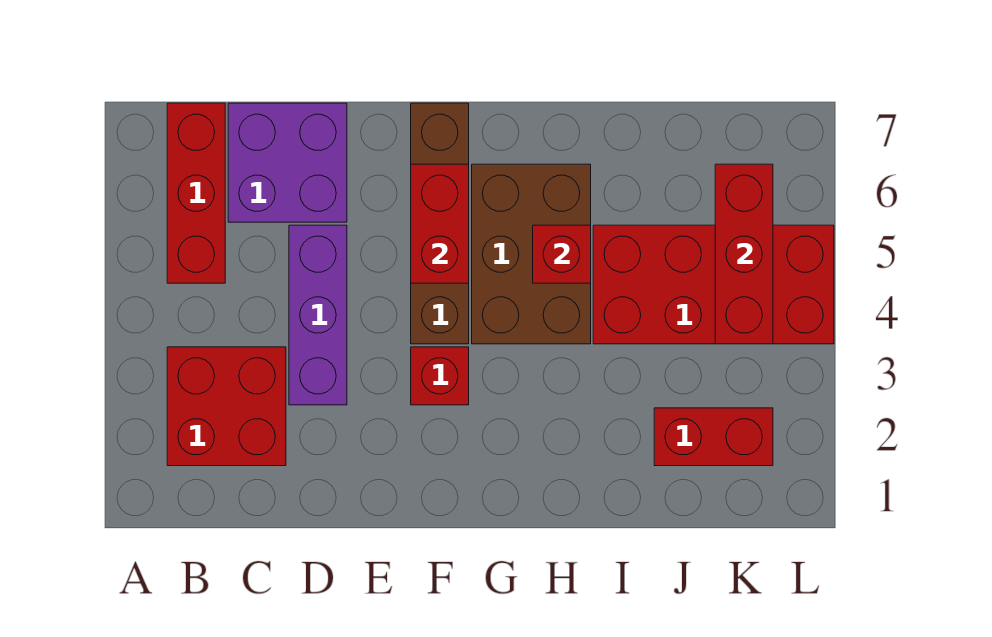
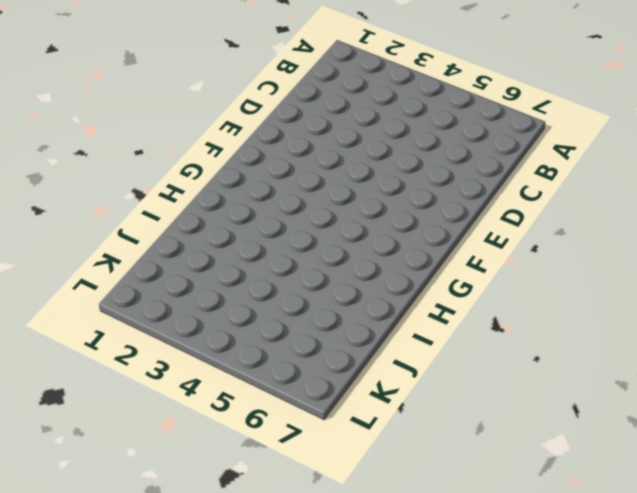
none -> red brick B2:C3 level 1
none -> red brick B5:B7 level 1
none -> purple brick C6:D7 level 1

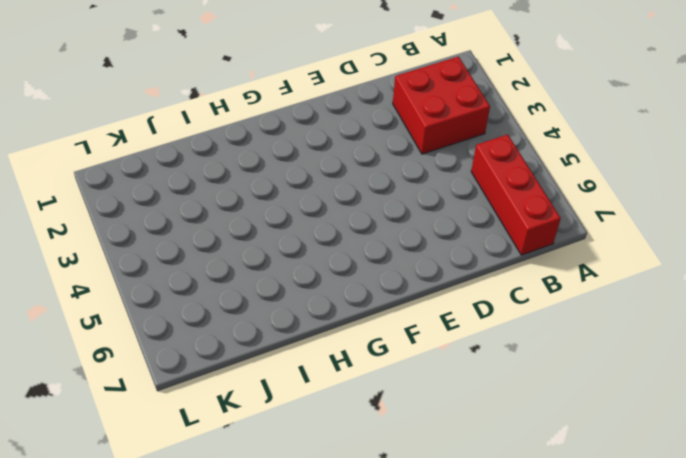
none -> purple brick C6:D7 level 1
none -> purple brick D3:D5 level 1
none -> red brick F3 level 1

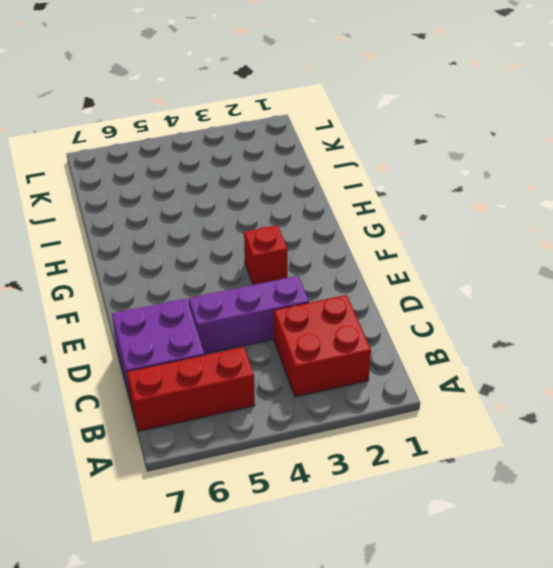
none -> brown brick F4:F7 level 1
none -> brown brick G4:H6 level 1
none -> red brick I4:L5 level 1

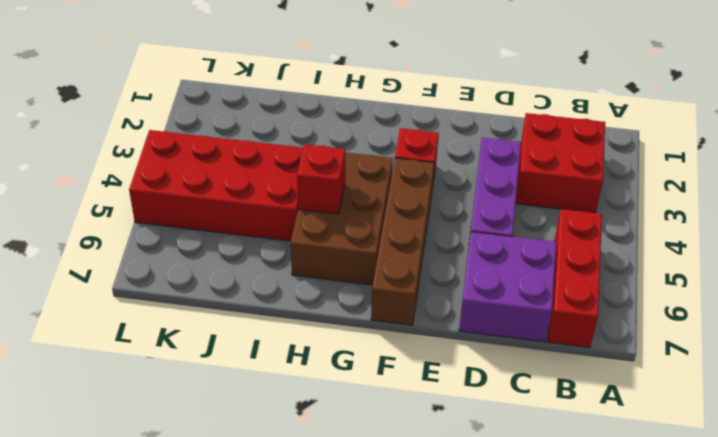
none -> red brick J2:K2 level 1
none -> red brick F5:F6 level 2
none -> red brick K4:K6 level 2

